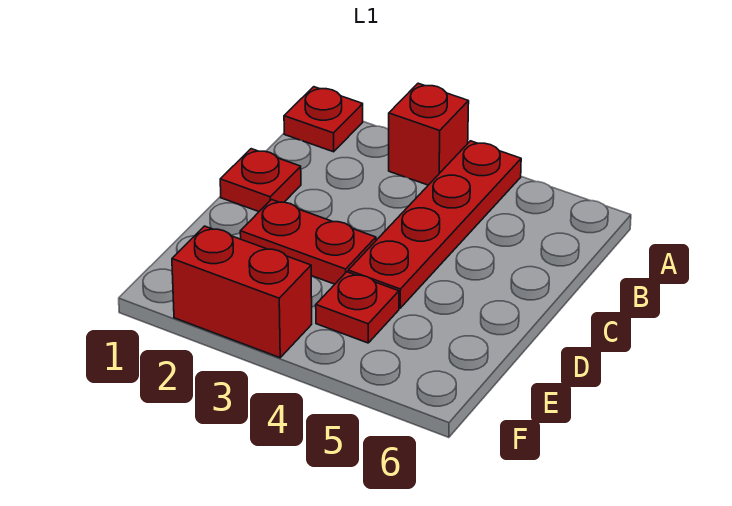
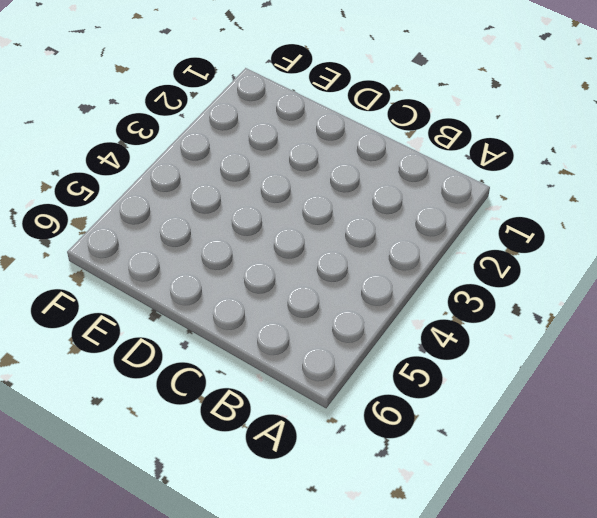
none -> red plate A1 level 1
none -> red brick A3 level 1

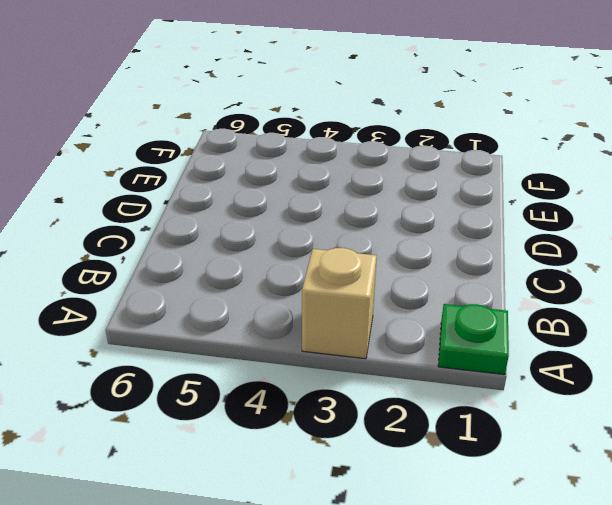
green plate A1 level 1 -> red plate A1 level 1
tan brick A3 level 1 -> red brick A3 level 1
none -> red plate A4:D4 level 1
none -> red plate C1 level 1

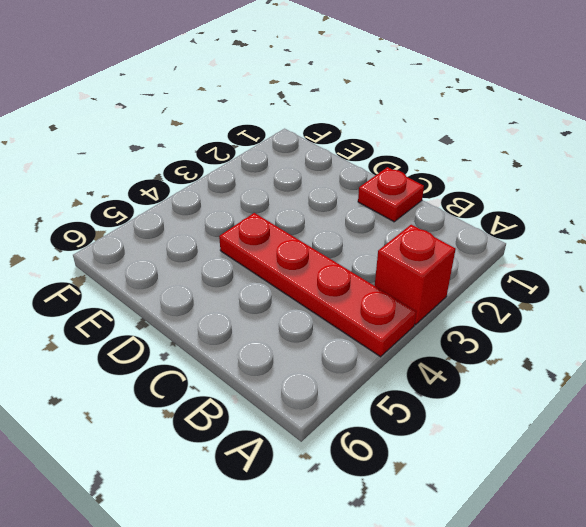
none -> red plate A1 level 1
none -> red plate D2:D3 level 1

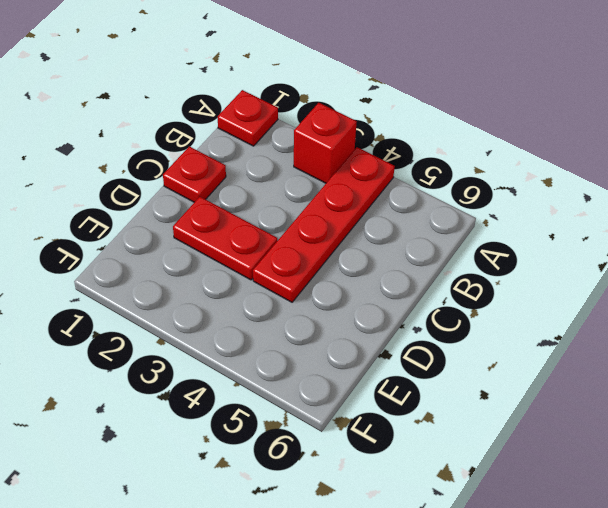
none -> red plate E4 level 1
none -> red brick F2:F3 level 1

